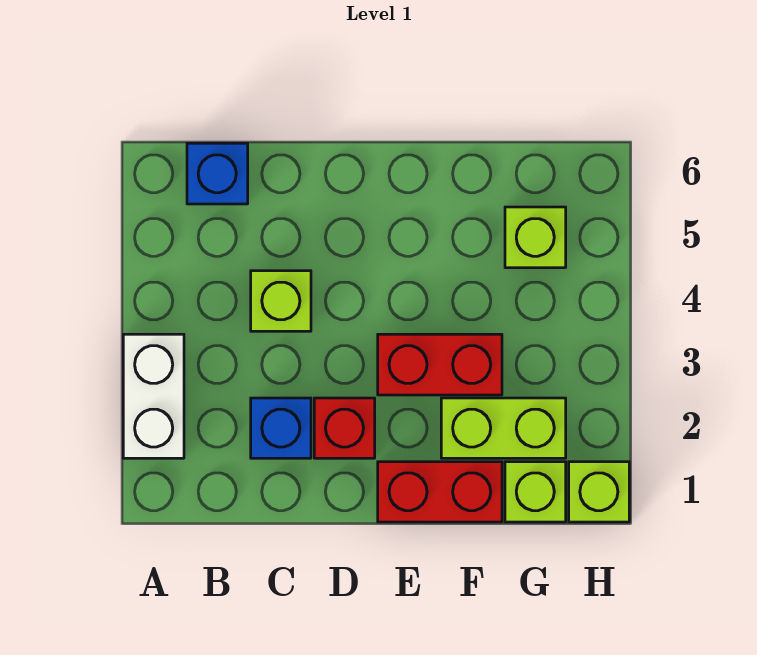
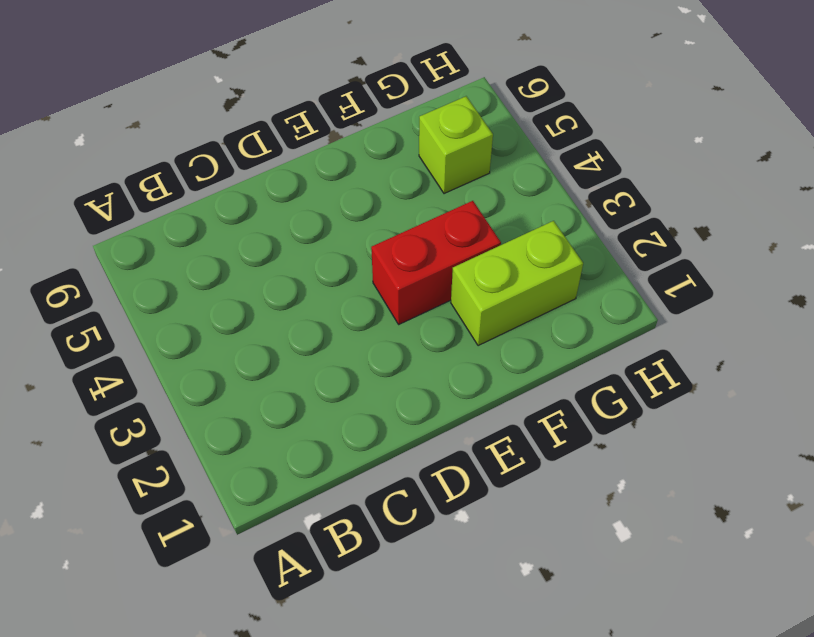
none -> white brick A2:A3 level 1
none -> blue brick B6 level 1

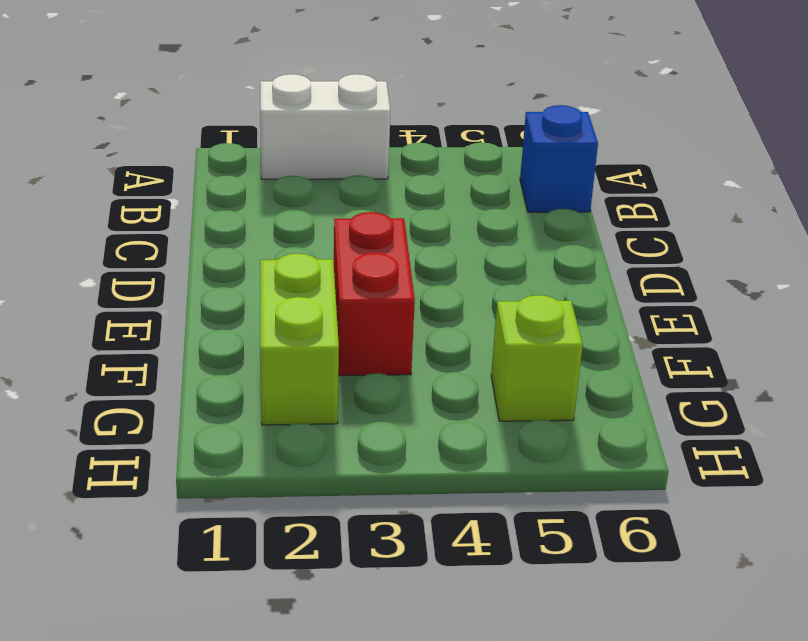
none -> blue brick C2 level 1
none -> lime brick C4 level 1

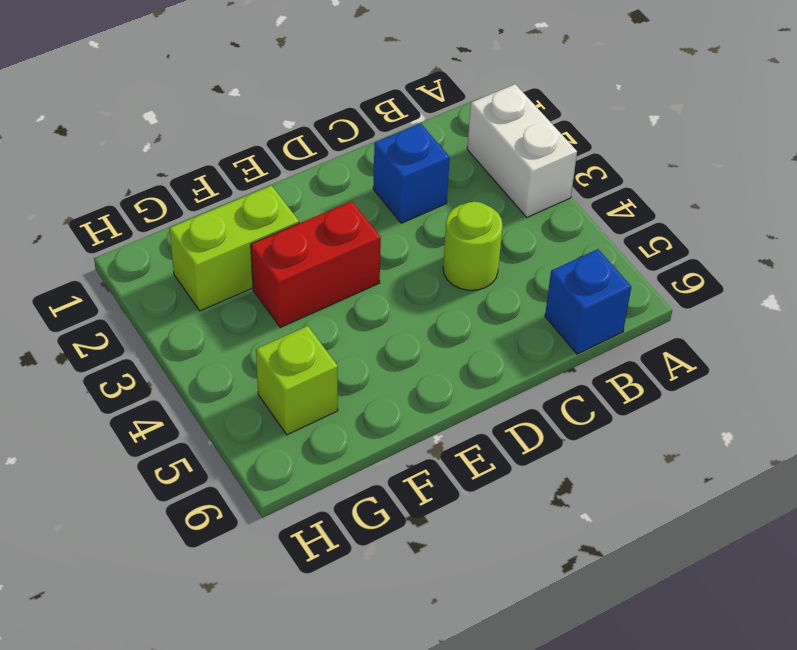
lime round brick C4 level 1 -> lime brick C4 level 1
none -> red brick D2 level 1
none -> red brick E1:F1 level 1

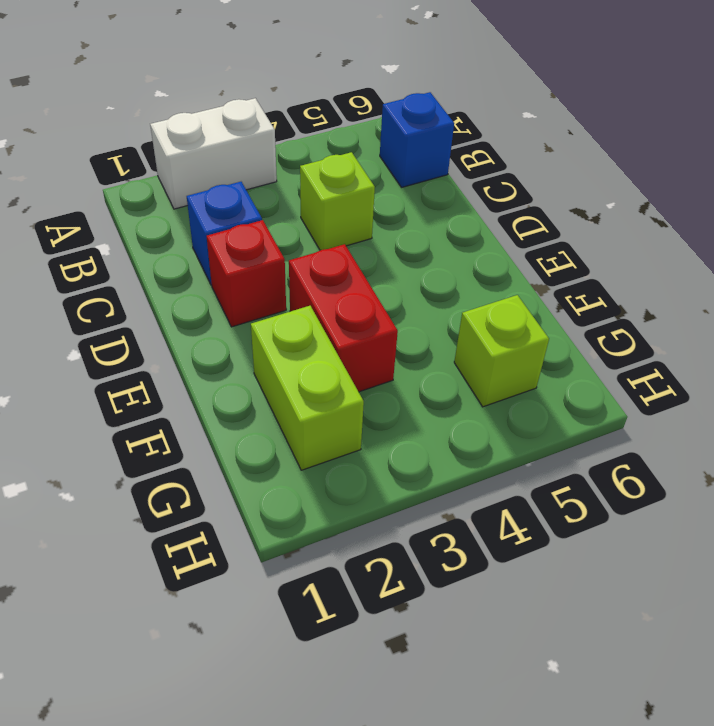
none -> red brick E1:F1 level 1
none -> lime brick G1 level 1

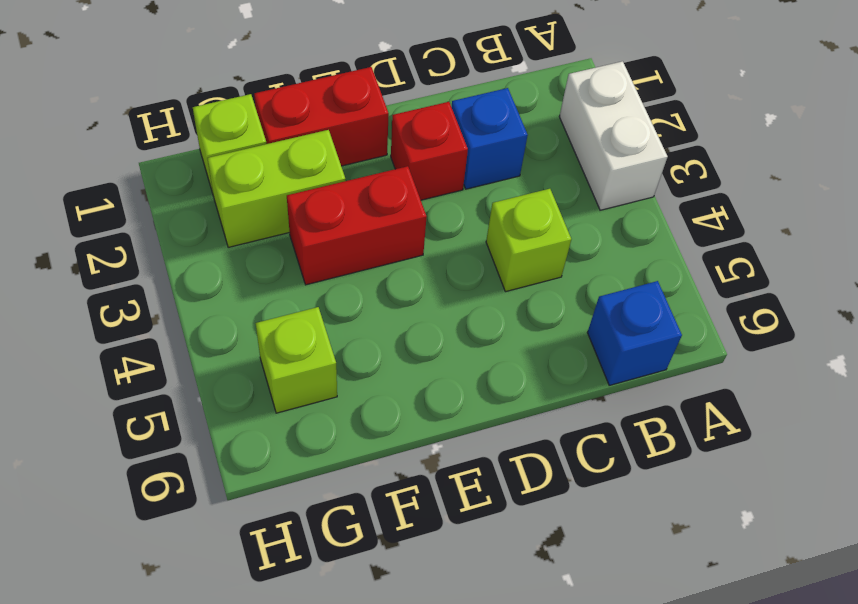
none -> lime brick H1 level 1

